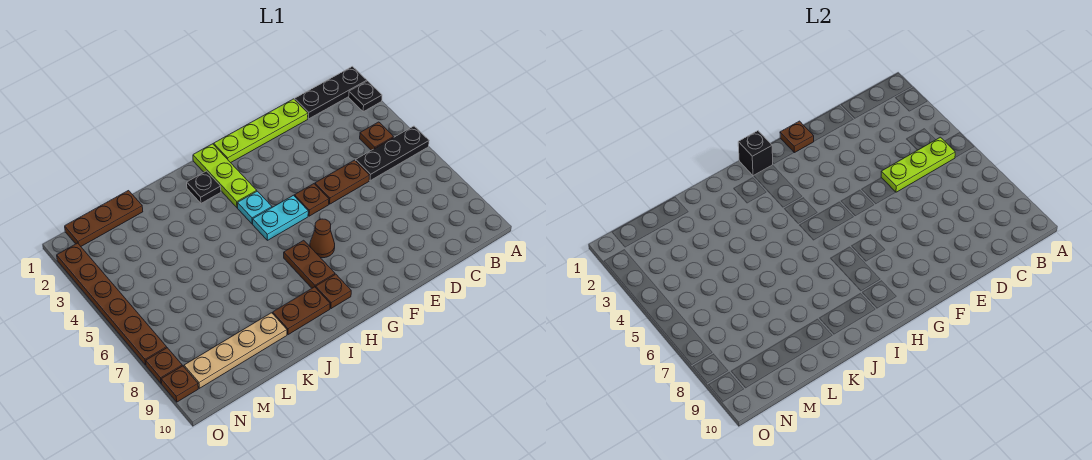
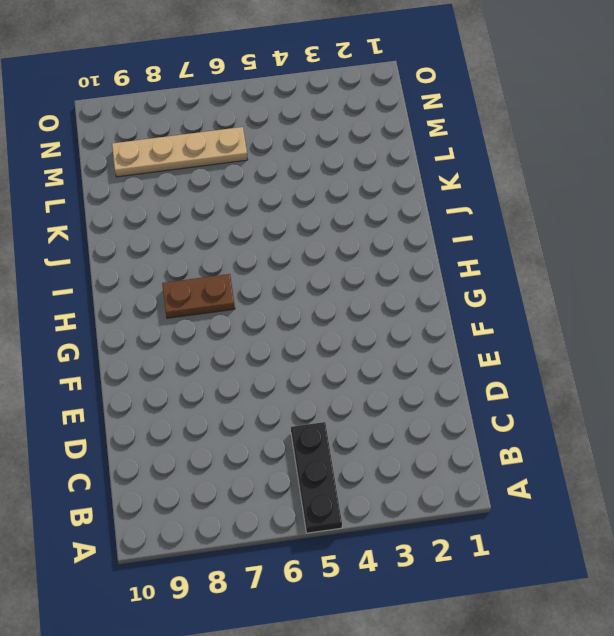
tan plate M6:M9 level 1 -> tan plate K9:N9 level 1
none -> black plate A1:C1 level 1
none -> black plate A2 level 1
none -> brown plate B4 level 1

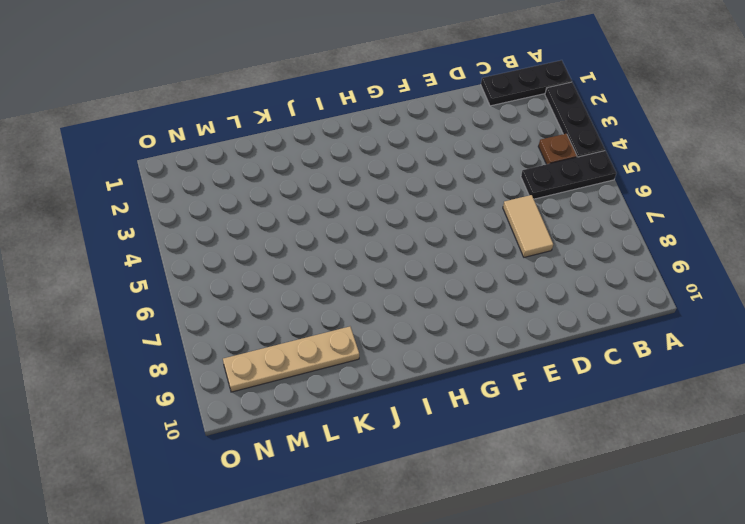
black plate A2:A4 level 1 -> black plate A2 level 1
tan tile D6:D7 level 1 -> none
none -> lime plate D1:G1 level 1
none -> brown plate D5:E5 level 1
none -> brown plate F5 level 1

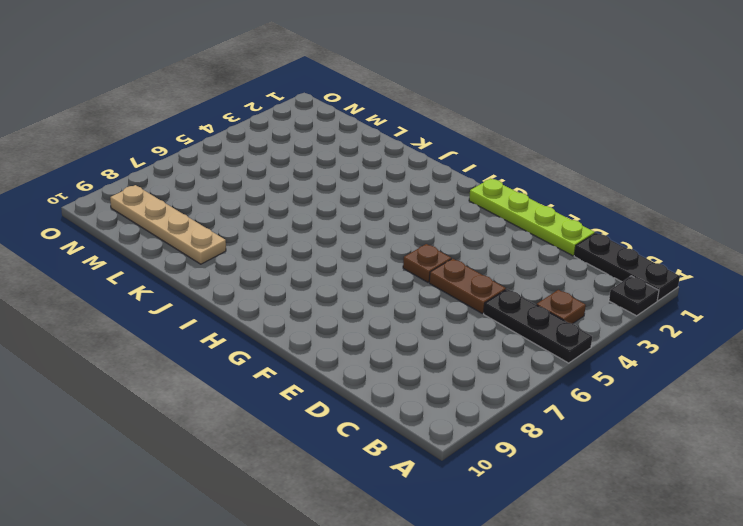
none -> cyan plate G5:H5 level 1
none -> brown cone G7 level 1
none -> lime plate H1:H3 level 1

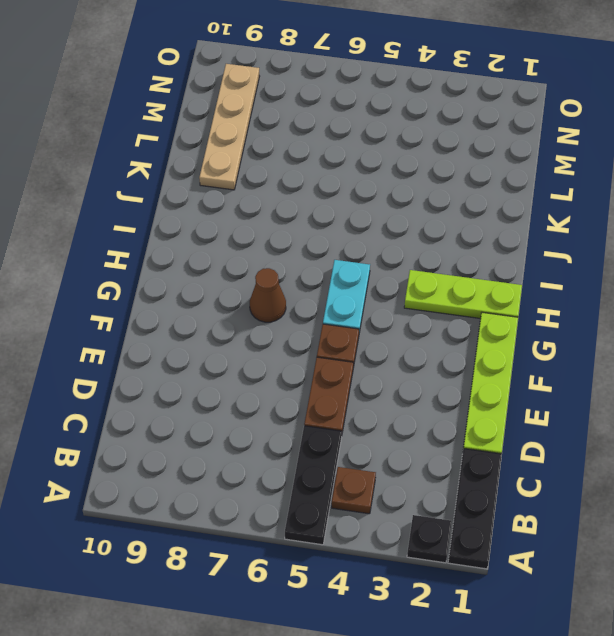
none -> cyan plate H4 level 1
none -> brown plate H7:H8 level 1
none -> brown plate H9 level 1

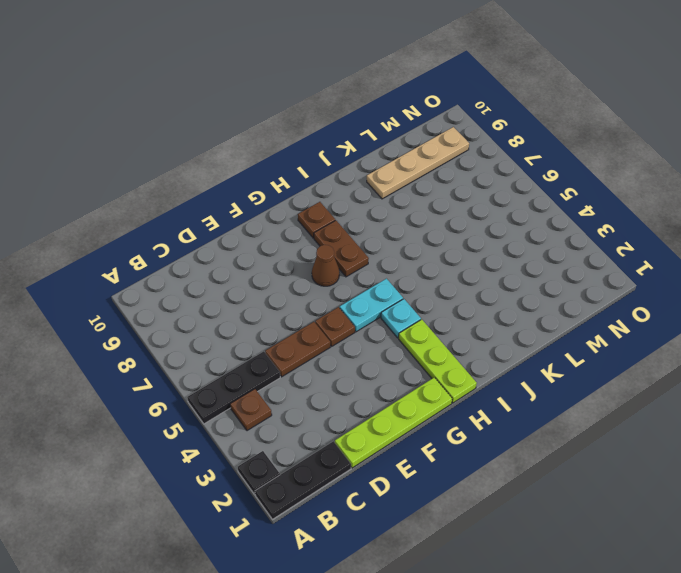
none -> black plate I2 level 1
none -> brown plate I9:J9 level 1
none -> brown plate L1:N1 level 1

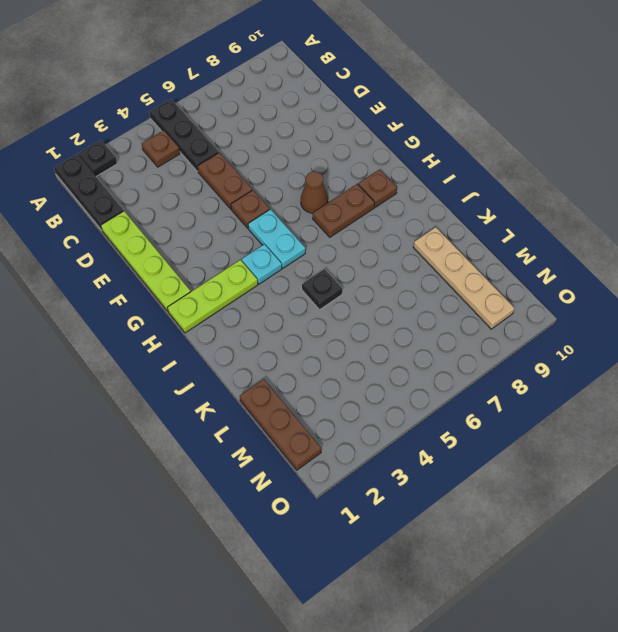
black plate J5 level 1 -> black plate I2 level 1
none -> brown plate I9:J9 level 1
none -> brown plate O2:O7 level 1
none -> brown plate O8 level 1

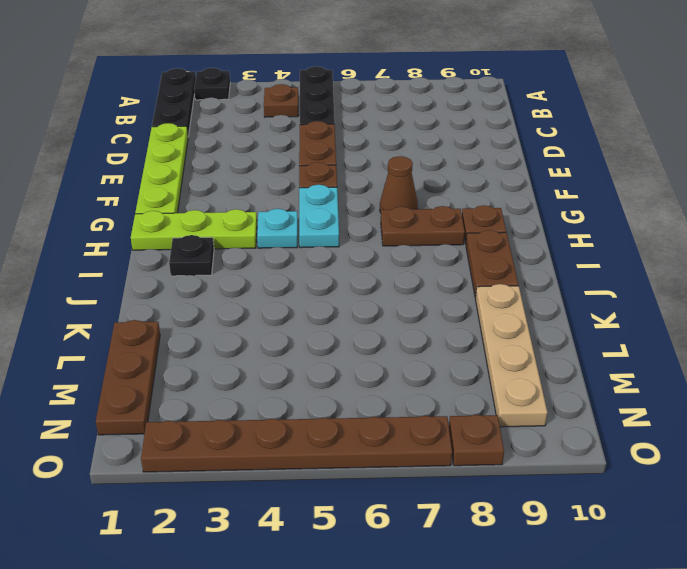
none -> brown plate O9 level 1
none -> lime plate B5:D5 level 2
none -> brown plate F1 level 2

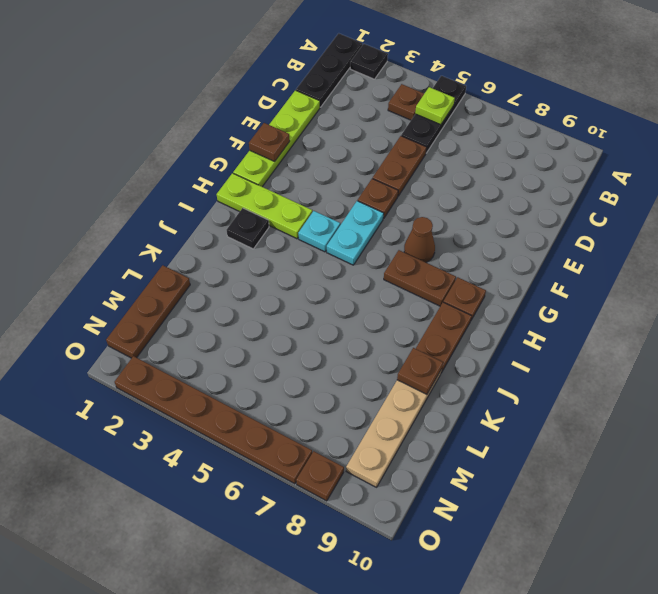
lime plate B5 level 2 -> lime plate B5:D5 level 2
brown plate K9 level 2 -> brown plate O9 level 1
none -> black brick H1 level 2

